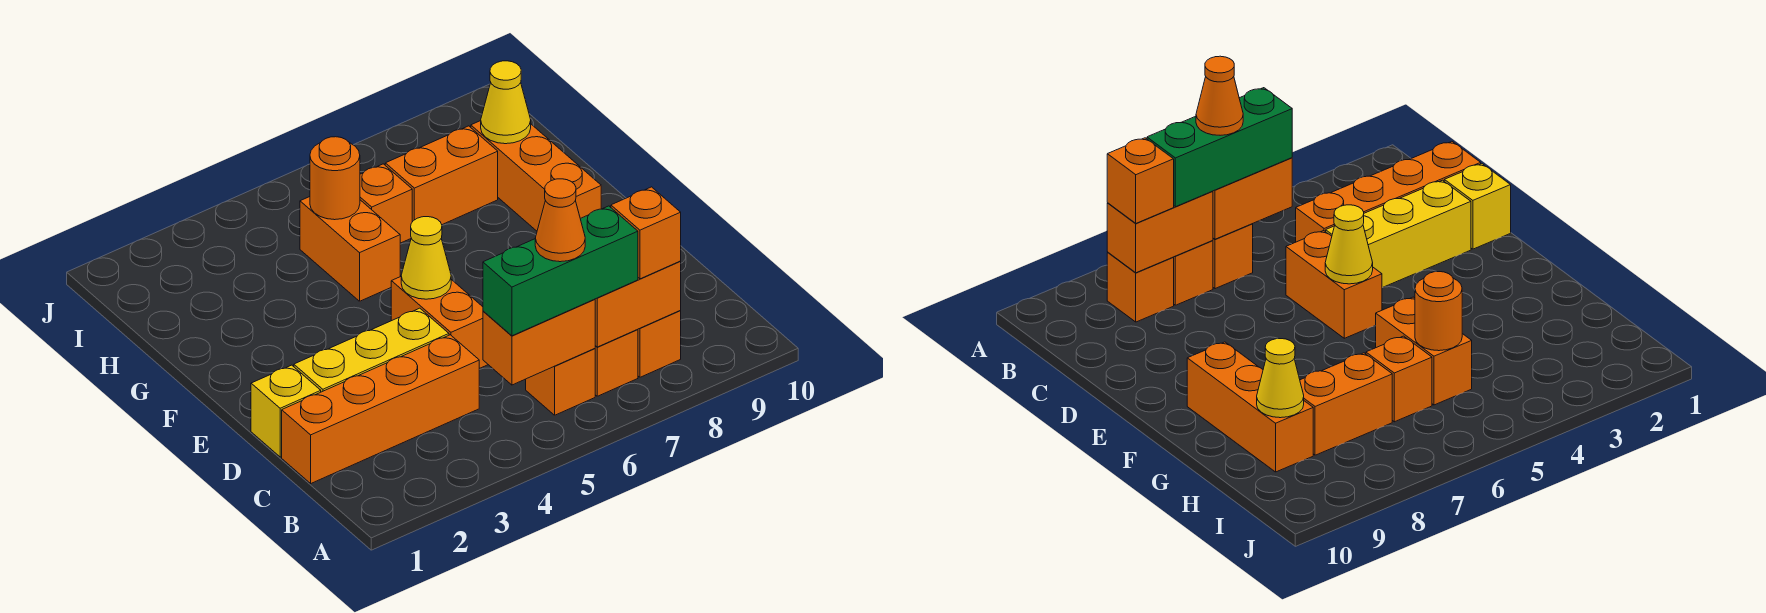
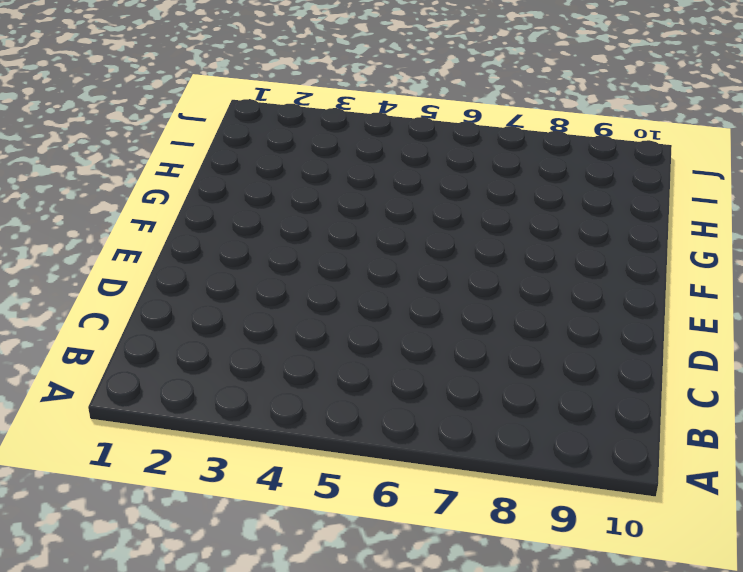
none -> orange brick B6 level 1
none -> orange brick B7 level 1
none -> orange brick B8 level 1

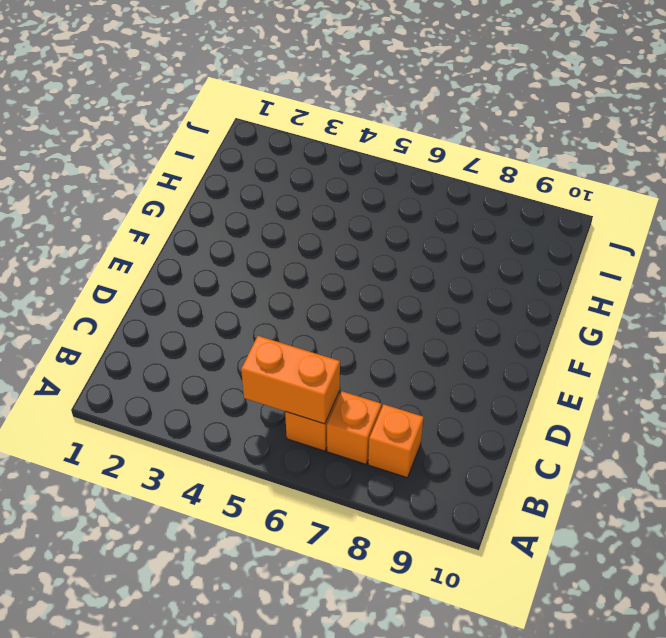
none -> orange brick C1:C4 level 1
none -> yellow brick D1 level 1
none -> yellow brick D2:D4 level 1

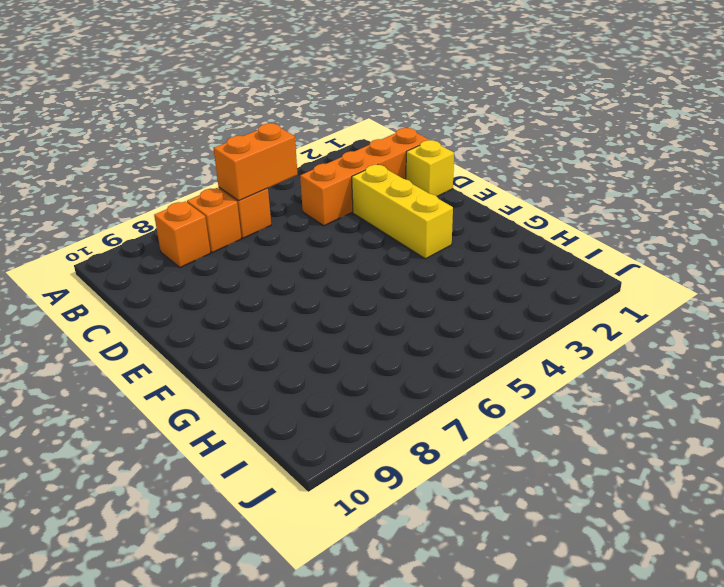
yellow brick D3:F3 level 1 -> yellow brick D2:D4 level 1
none -> orange brick D5:E5 level 1
none -> orange brick F9:H9 level 1
none -> orange brick G5:H5 level 1

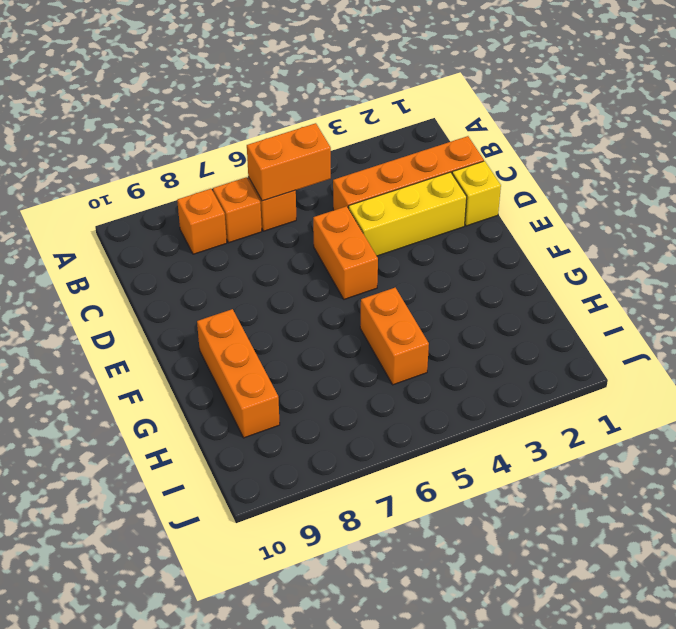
none -> orange brick H6 level 1
none -> orange brick H7:H8 level 1
none -> orange brick B7:B8 level 2

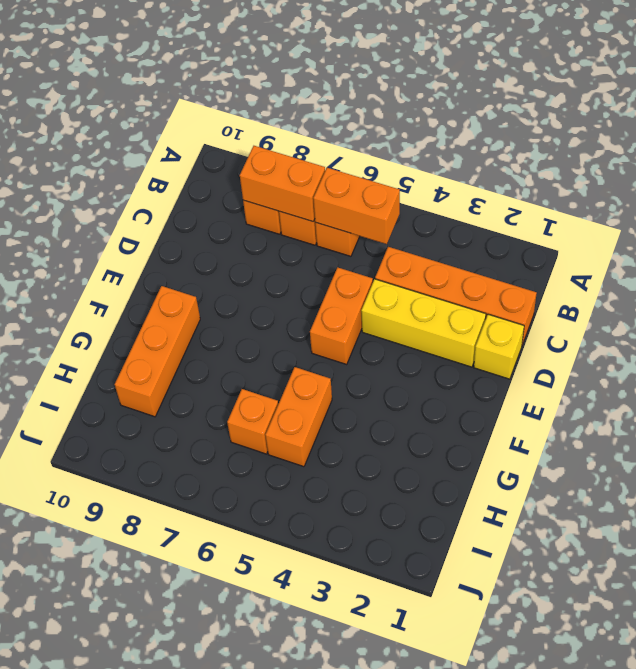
none -> orange brick H7:H8 level 1
none -> yellow cone E5 level 2
none -> orange round brick H5 level 2

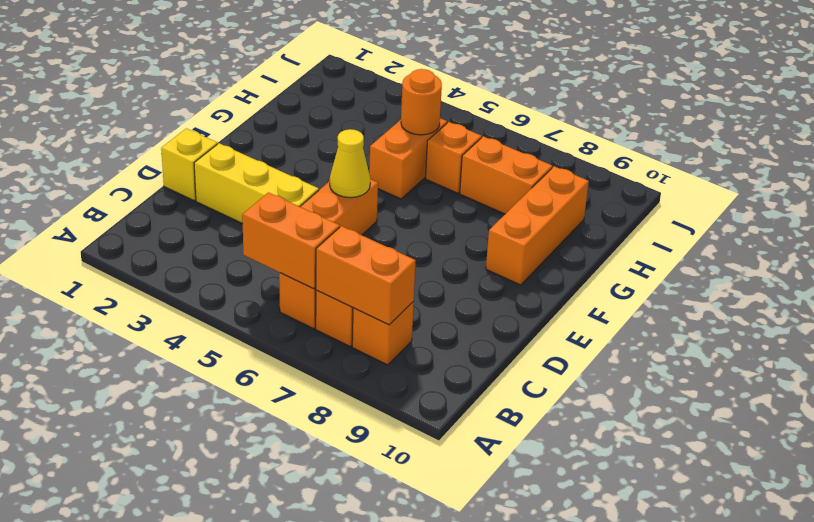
none -> orange brick C1:C4 level 1
none -> yellow cone H9 level 2
none -> green brick B5:B7 level 3

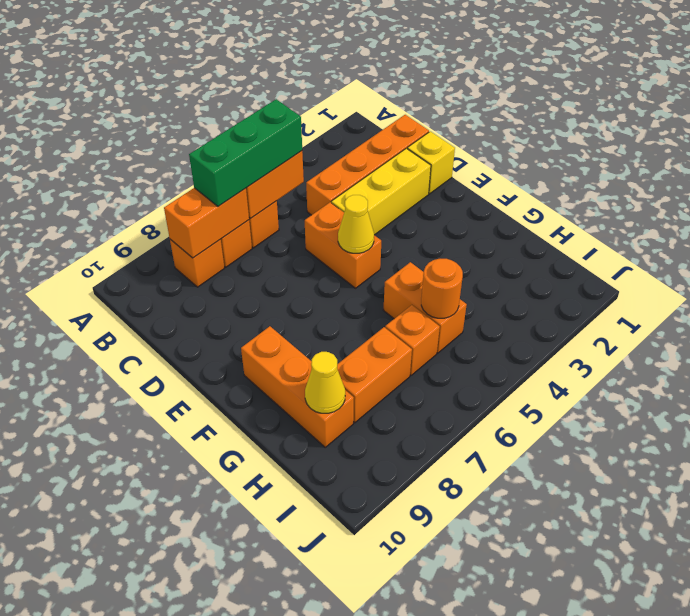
none -> orange brick B8 level 3
none -> orange cone B6 level 4

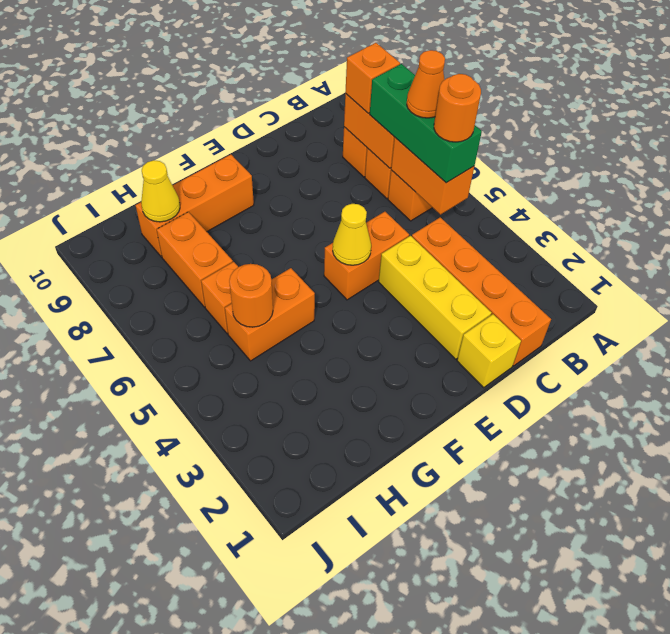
orange round brick B5 level 4 -> none

